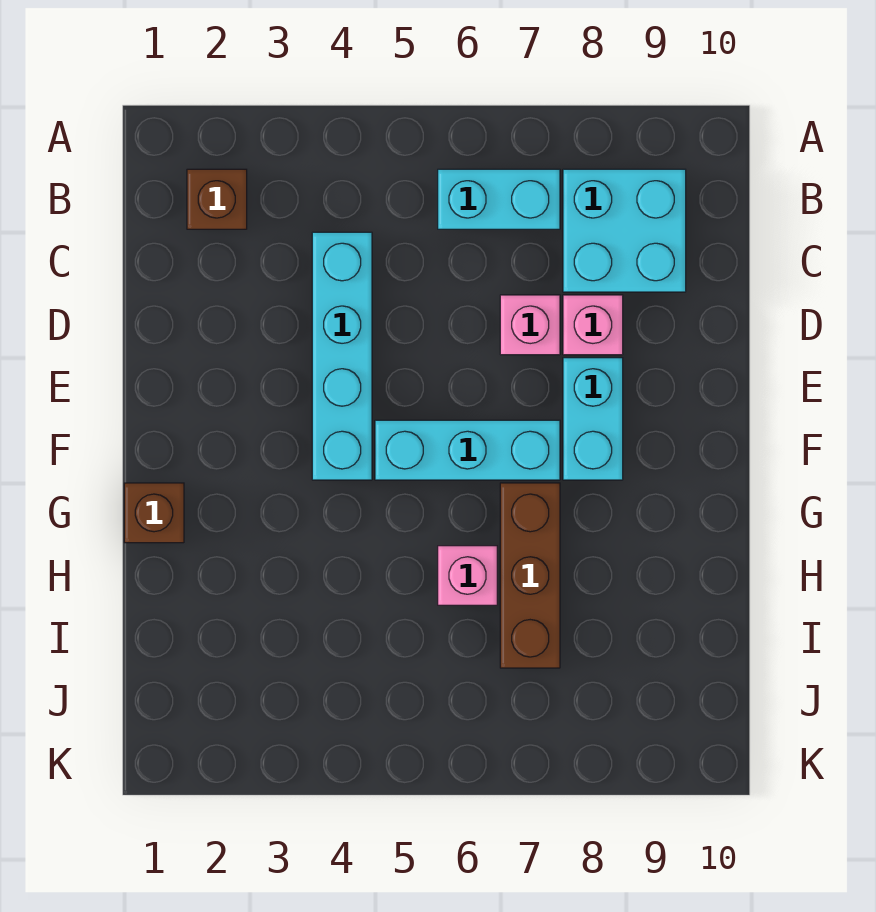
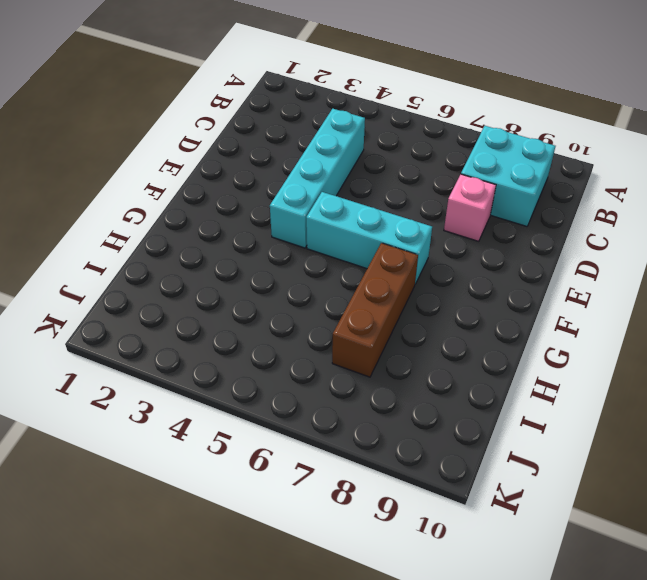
none -> brown brick B2 level 1
none -> cyan brick B6:B7 level 1

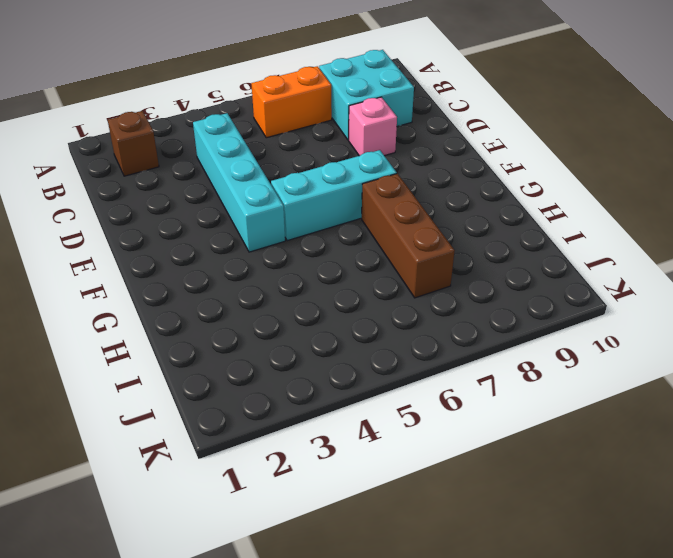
orange brick B6:B7 level 1 -> cyan brick B6:B7 level 1
none -> pink brick D7 level 1
none -> cyan brick E8:F8 level 1

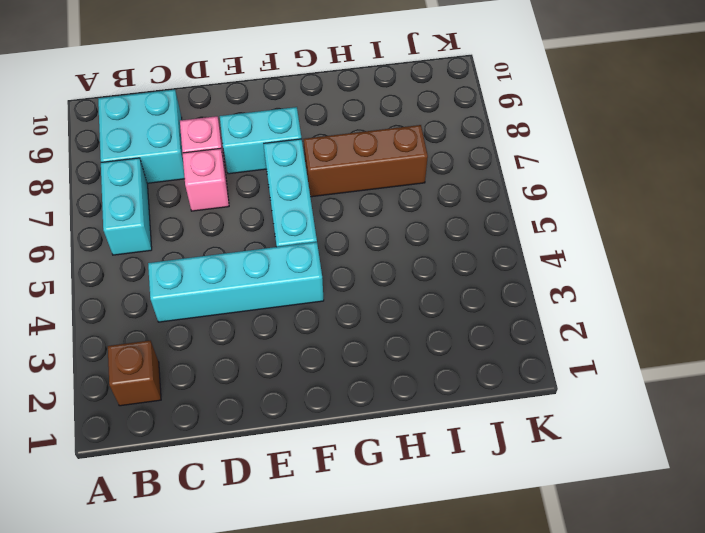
none -> brown brick G1 level 1
none -> pink brick H6 level 1

